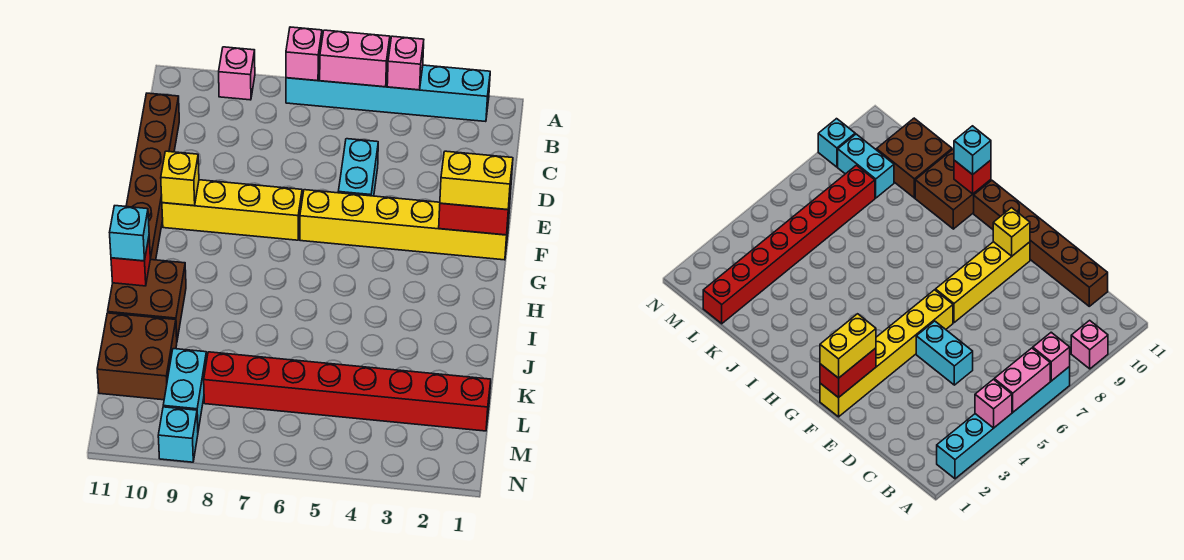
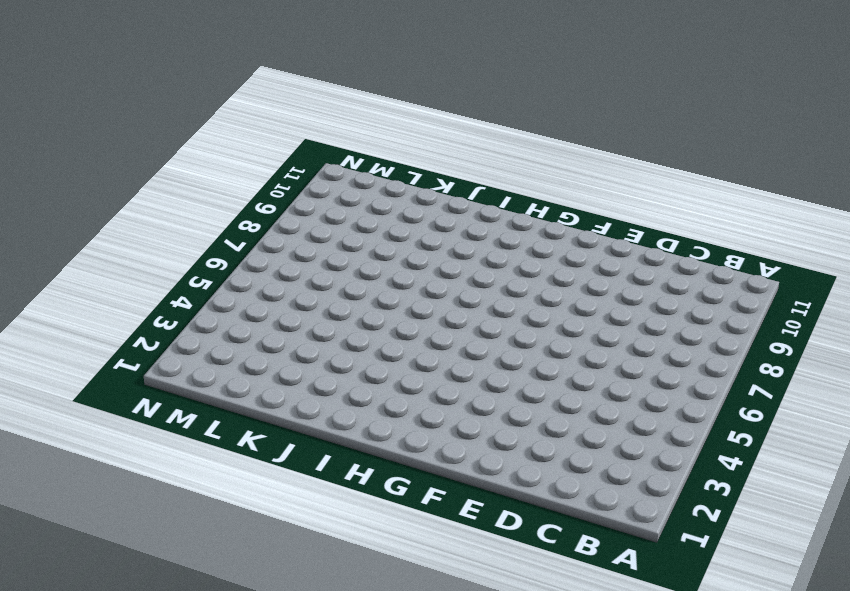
none -> cyan brick A2:A7 level 1
none -> pink brick A9 level 1
none -> brown brick C11:H11 level 1

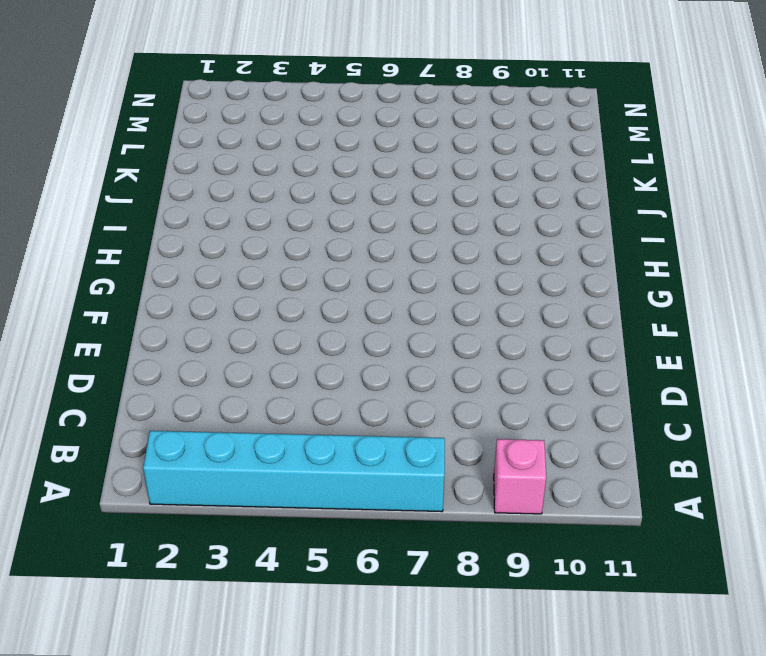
none -> brown brick C11:H11 level 1
none -> cyan brick D5:E5 level 1
none -> yellow brick F1:F6 level 1

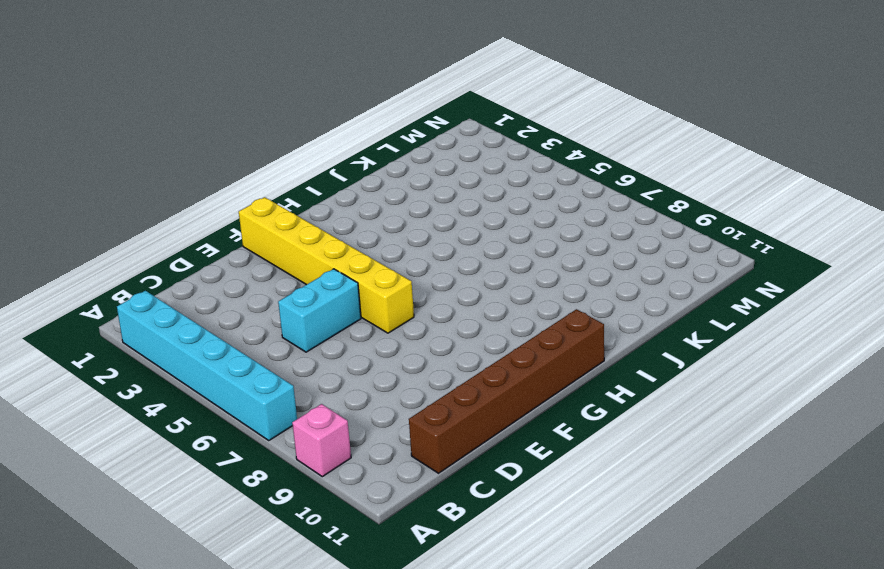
none -> yellow brick F7:F10 level 1
none -> brown brick I10:J11 level 1
none -> brown brick K10:L11 level 1

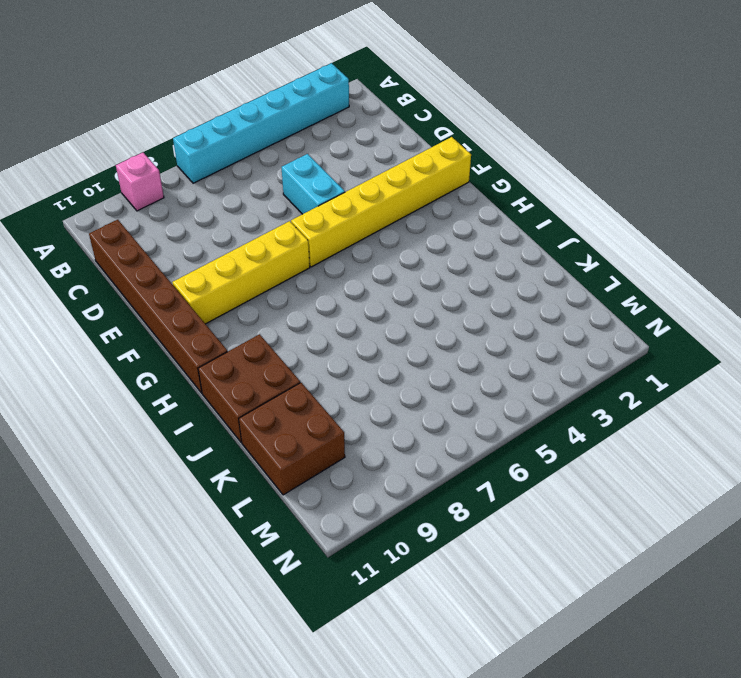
none -> red brick L1:L8 level 1
none -> cyan brick L9:M9 level 1
none -> cyan brick N9 level 1

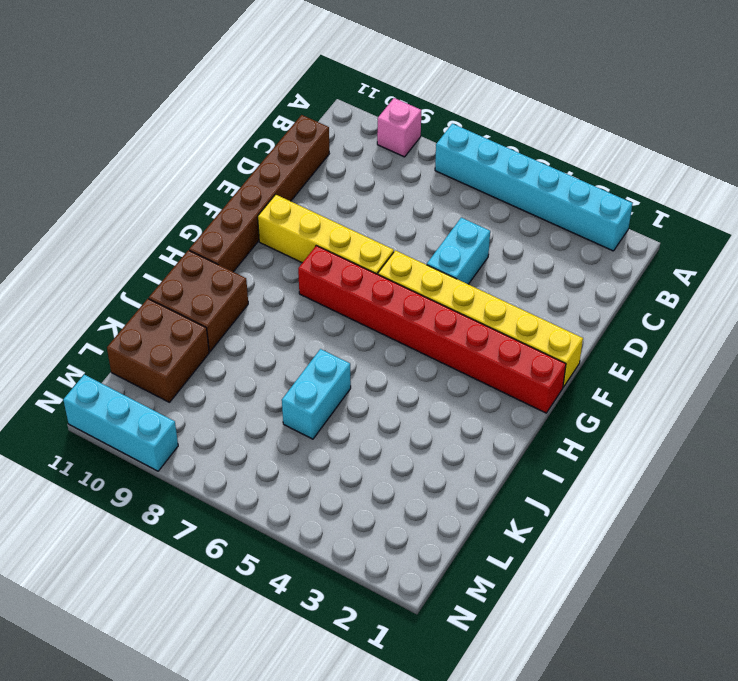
red brick G1:G8 level 1 -> red brick L1:L8 level 1
cyan brick J6:K6 level 1 -> cyan brick L9:M9 level 1
cyan brick N9:N11 level 1 -> cyan brick N9 level 1
none -> pink brick A4 level 2
none -> pink brick A5:A6 level 2
none -> pink brick A7 level 2

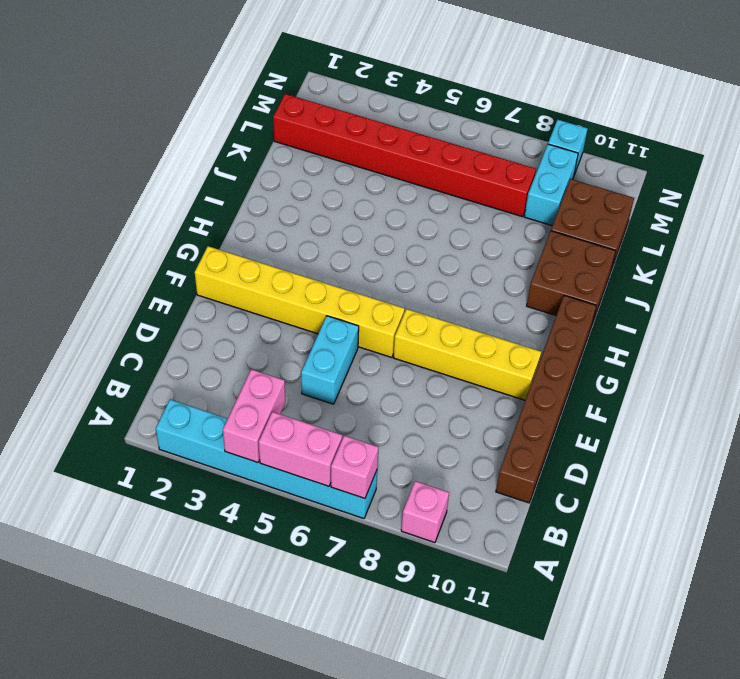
pink brick A4:B4 level 2 -> pink brick A4 level 2
none -> red brick F1:F2 level 2
none -> yellow brick F10 level 2
none -> red brick I11 level 2

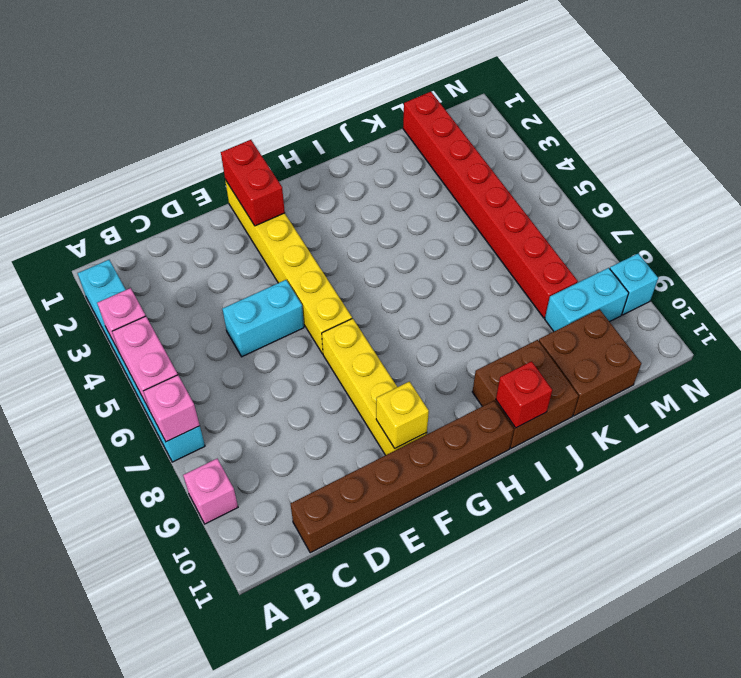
none -> yellow brick F1:F2 level 3
none -> cyan brick I11 level 3

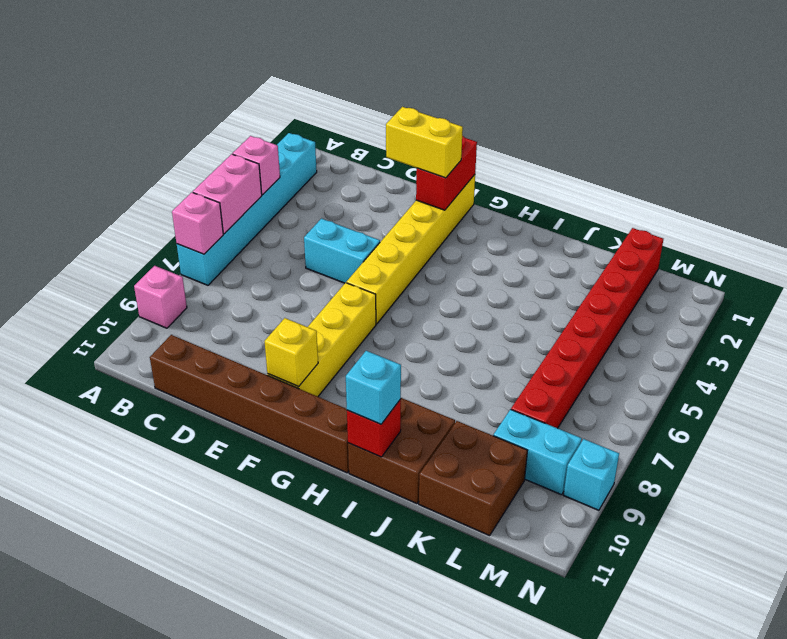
yellow brick E2:F2 level 3 -> yellow brick F1:F2 level 3

